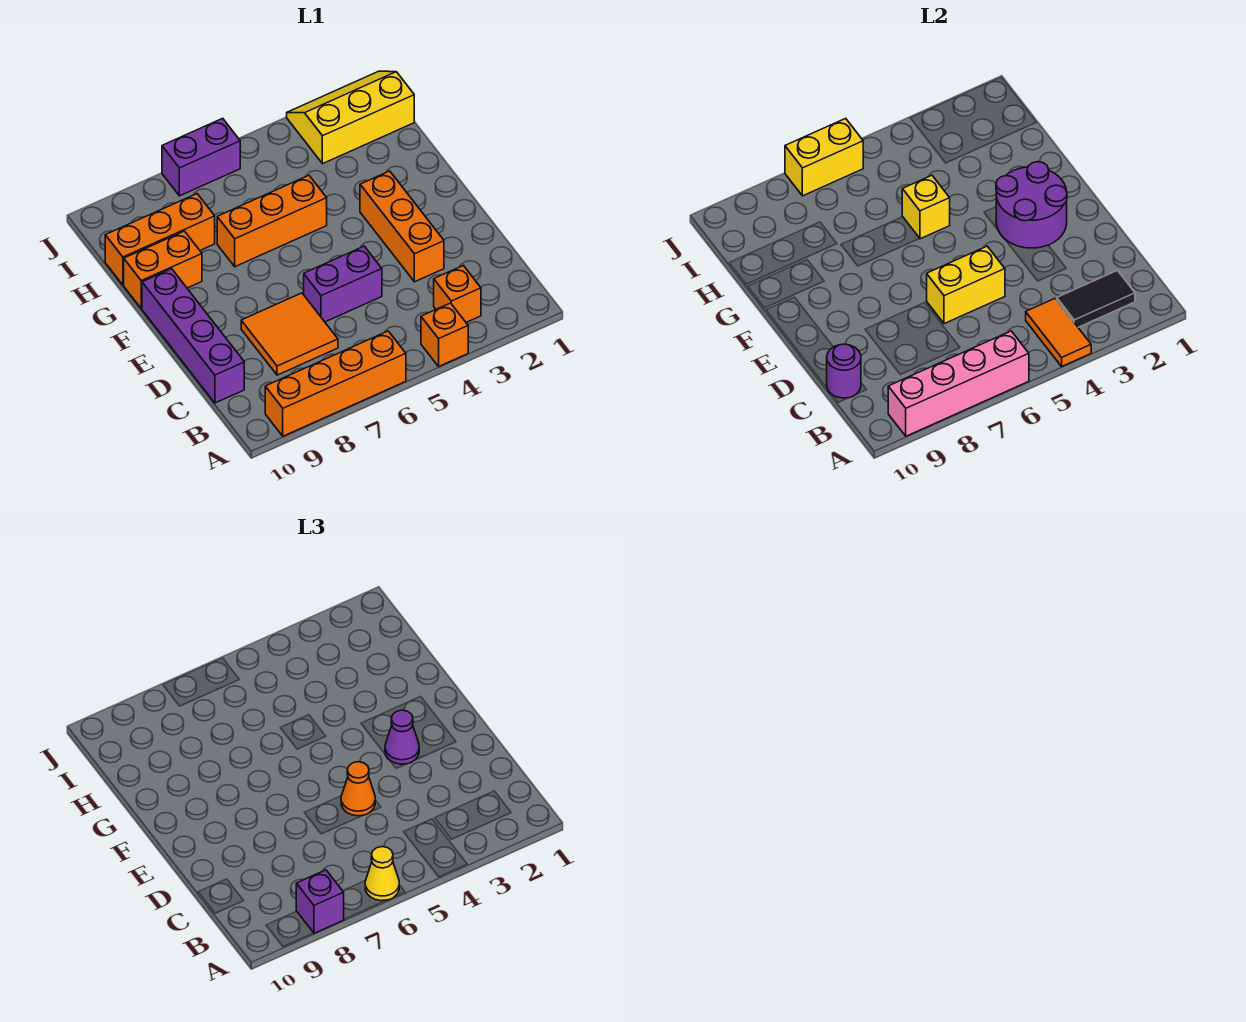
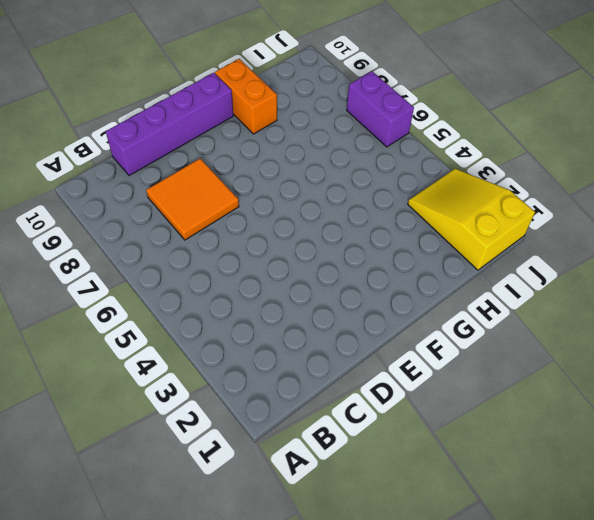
yellow slope I1:J3 level 1 top 1 -> yellow slope I1:J3 level 1 top I
none -> orange brick A4 level 1
none -> orange brick A6:A9 level 1
none -> orange brick B3 level 1

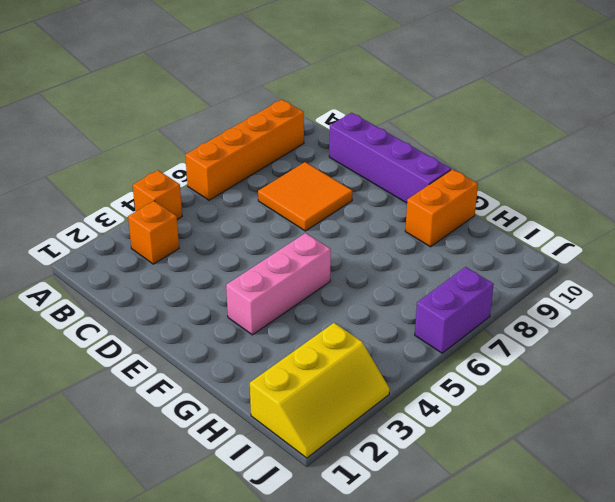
pink brick F3:F5 level 1 -> orange brick D3:F3 level 1
none -> purple brick D5:D6 level 1
none -> orange brick G5:G7 level 1
none -> orange brick H8:H10 level 1

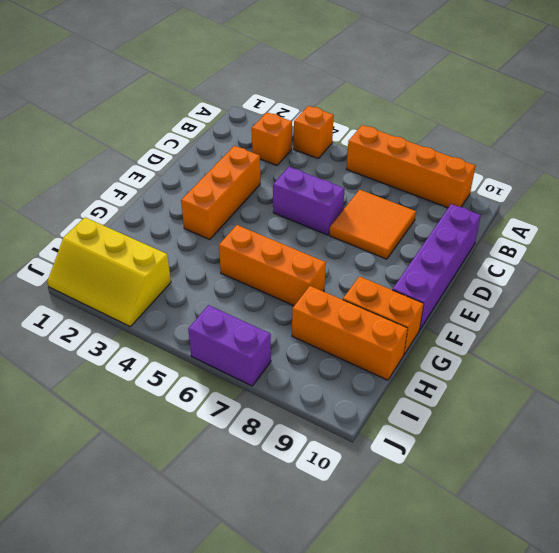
none -> orange tile A4:B4 level 2
none -> pink brick A6:A9 level 2
none -> black tile B2:B3 level 2

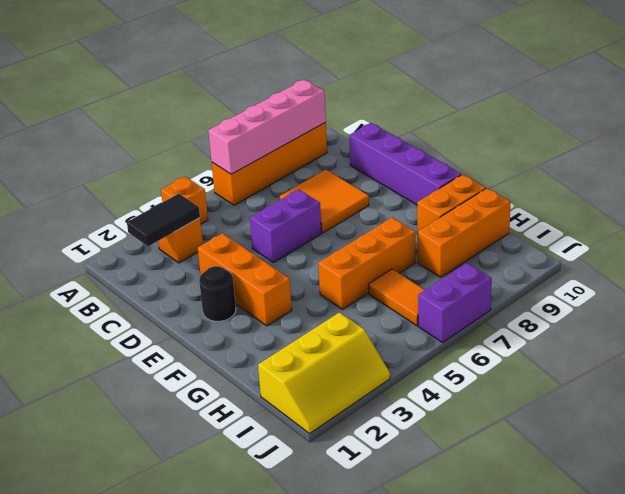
black round brick E2 level 1 -> none
orange tile H6:I6 level 1 -> orange tile A4:B4 level 2
none -> purple round brick C10 level 2
none -> yellow brick D5:D6 level 2
none -> purple round brick E2:F3 level 2

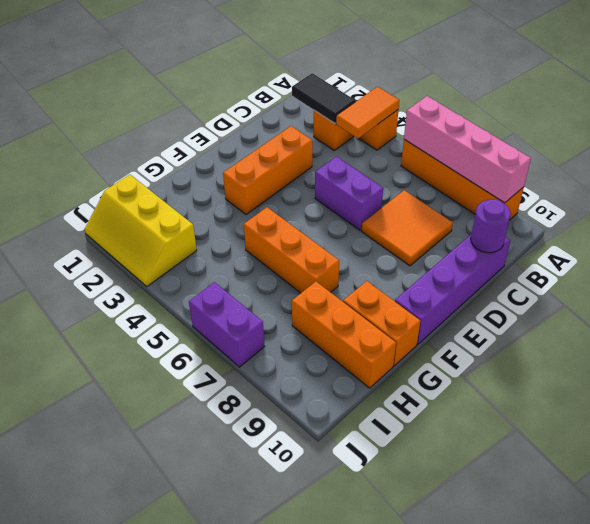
none -> yellow brick D5:D6 level 2
none -> purple round brick E2:F3 level 2
none -> yellow brick G5 level 2

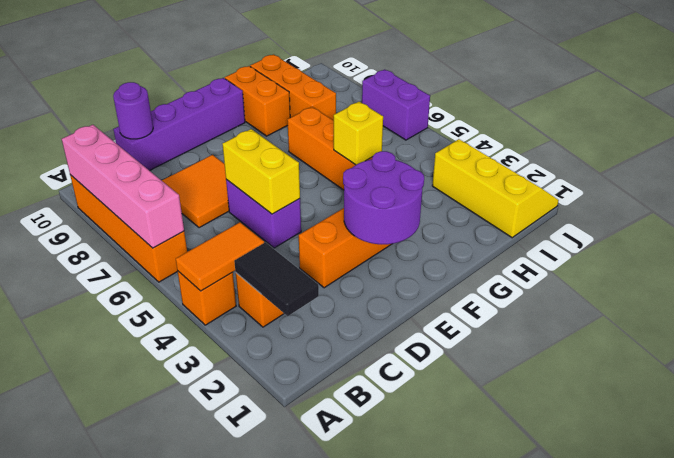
none -> yellow brick J6:J7 level 2
none -> yellow cone A6 level 3
none -> purple brick A8 level 3

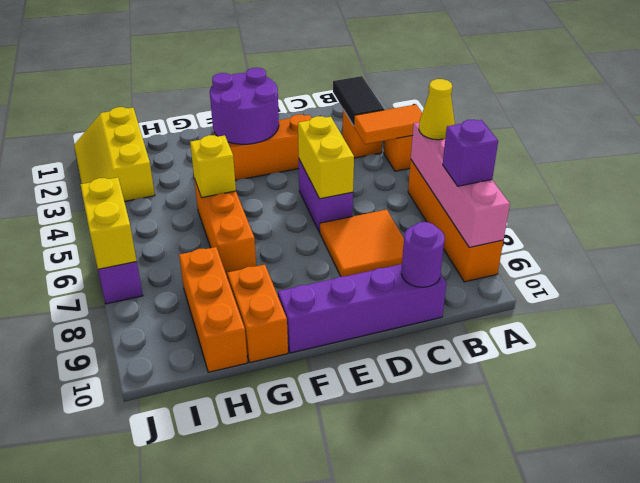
none -> orange cone D5 level 3
none -> purple cone E3 level 3

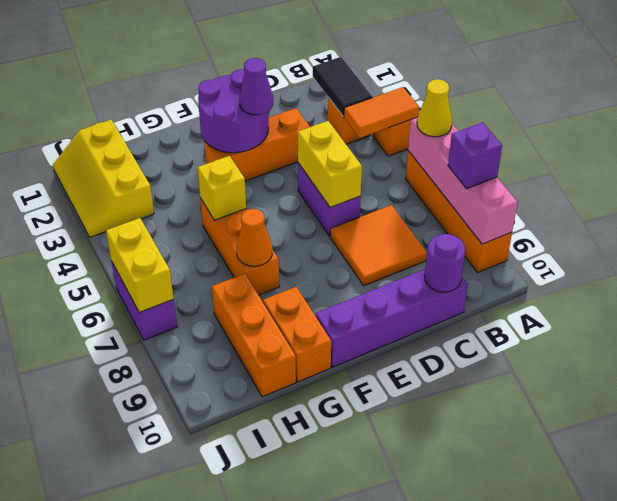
orange cone G7 level 2 -> orange cone D5 level 3

